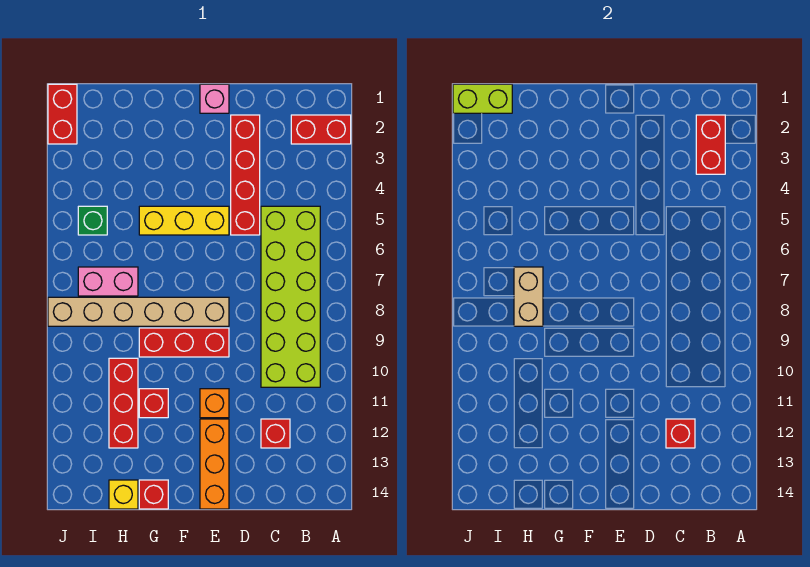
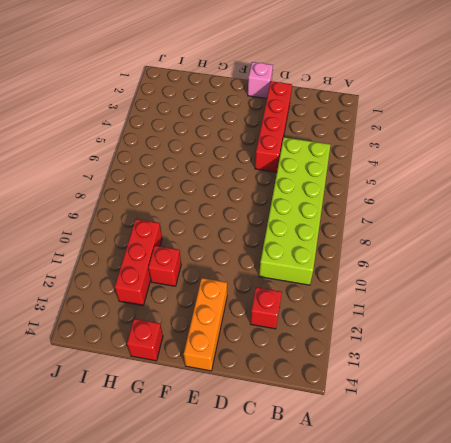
none -> red brick A2:B2 level 1
none -> yellow brick E5:G5 level 1
none -> tan brick E8:J8 level 1

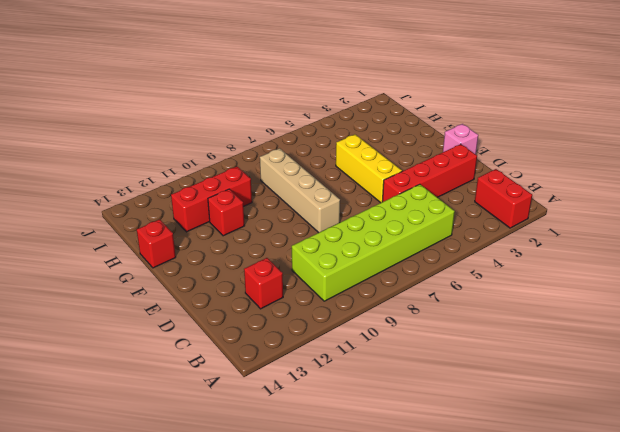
tan brick E8:H8 level 1 -> tan brick E8:J8 level 1
none -> red brick E9:G9 level 1
none -> orange brick E11 level 1
none -> orange brick E12:E14 level 1

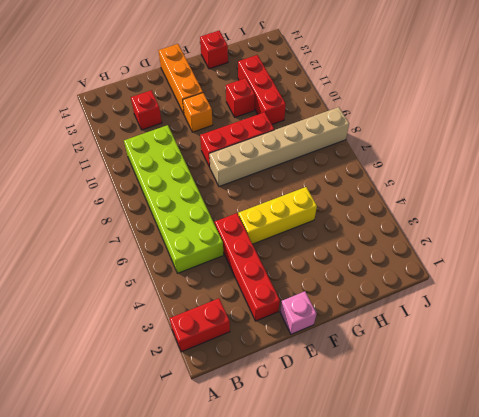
none -> pink brick H7:I7 level 1
none -> yellow brick H14 level 1
none -> green brick I5 level 1

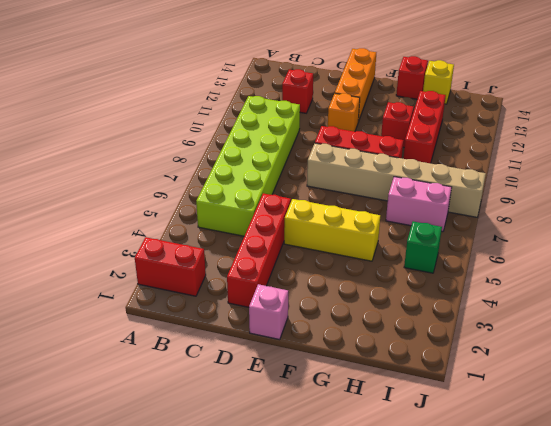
none -> red brick J1:J2 level 1
none -> red brick B2:B3 level 2
none -> red brick C12 level 2

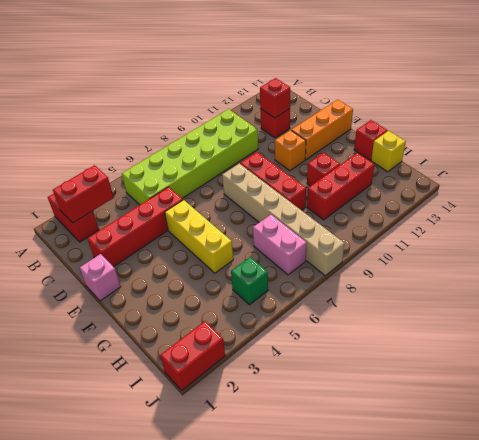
none -> tan brick H7:H8 level 2
none -> lime brick I1:J1 level 2

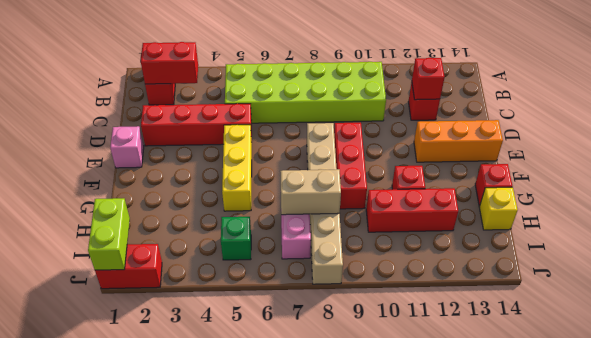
none -> orange brick E11 level 1

